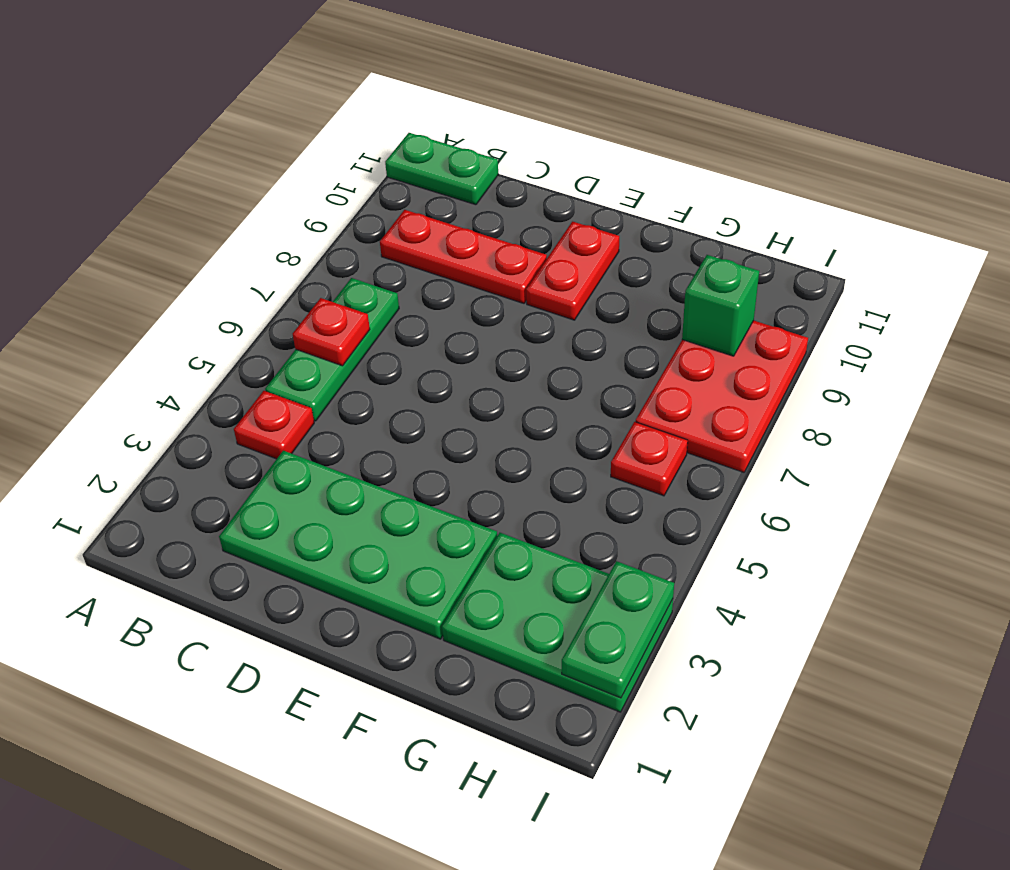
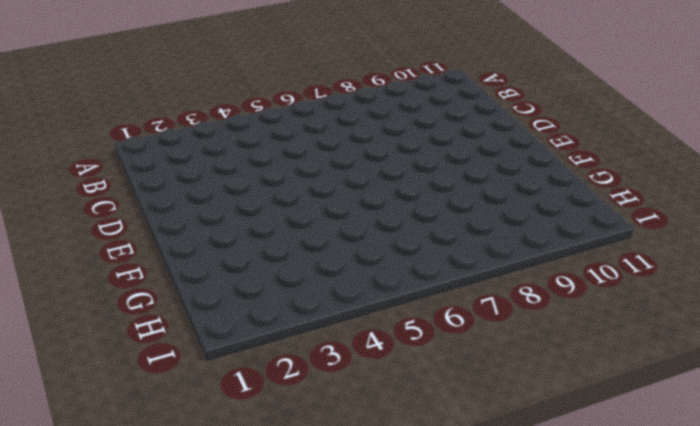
none -> green plate A11:B11 level 1
none -> red plate B4 level 1
none -> green plate B5:B7 level 1

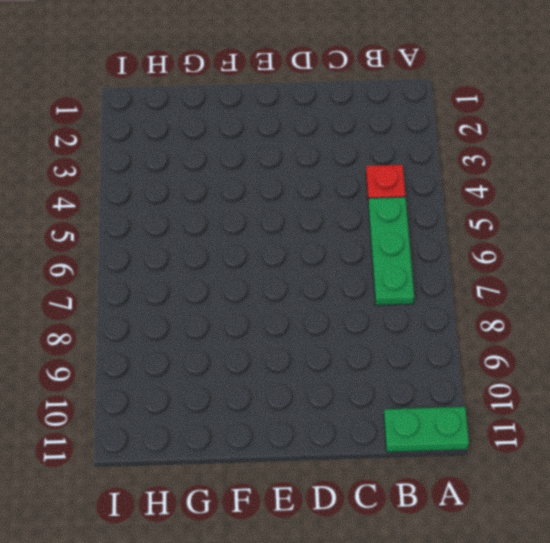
none -> red plate B9:D9 level 1
none -> green plate C2:F3 level 1
none -> red plate E9:E10 level 1

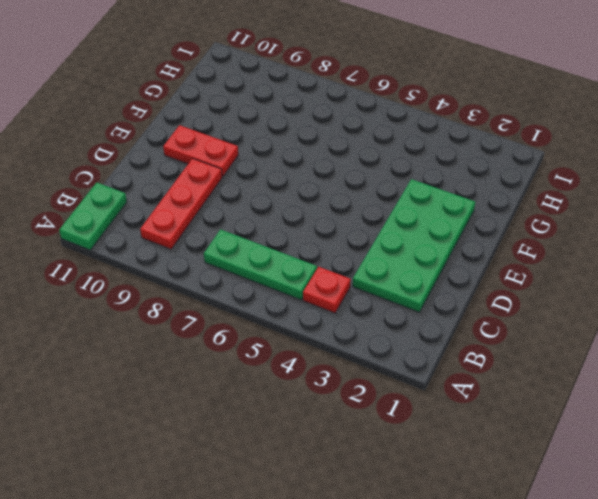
none -> green plate G2:I3 level 1
none -> red plate H6 level 1
none -> red plate H7:I9 level 1

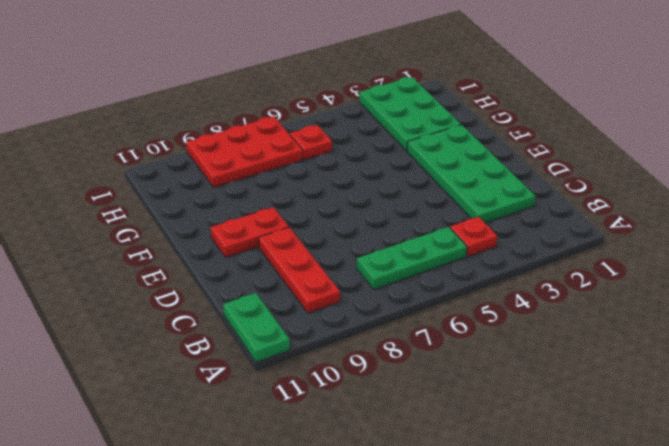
none -> red plate B6 level 2
none -> green brick H9 level 2
none -> green plate I2:I3 level 2

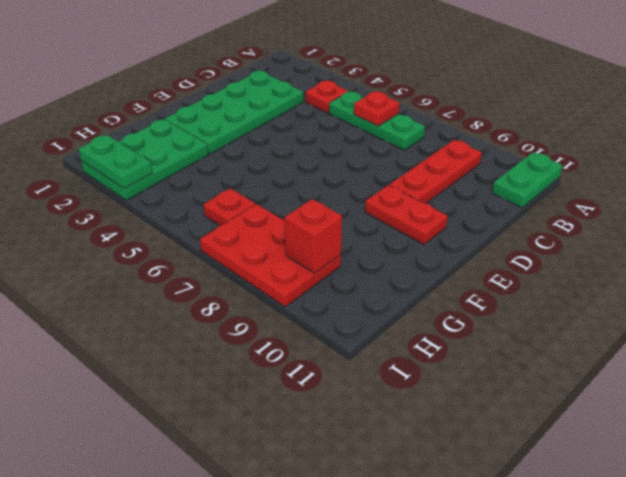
red brick H9 level 2 -> green brick H9 level 2

